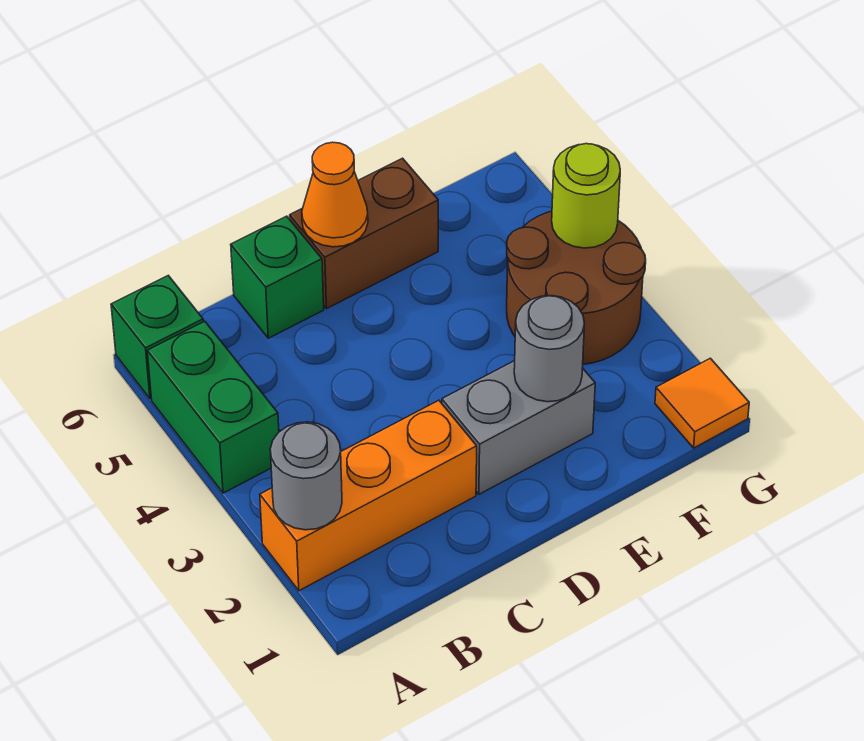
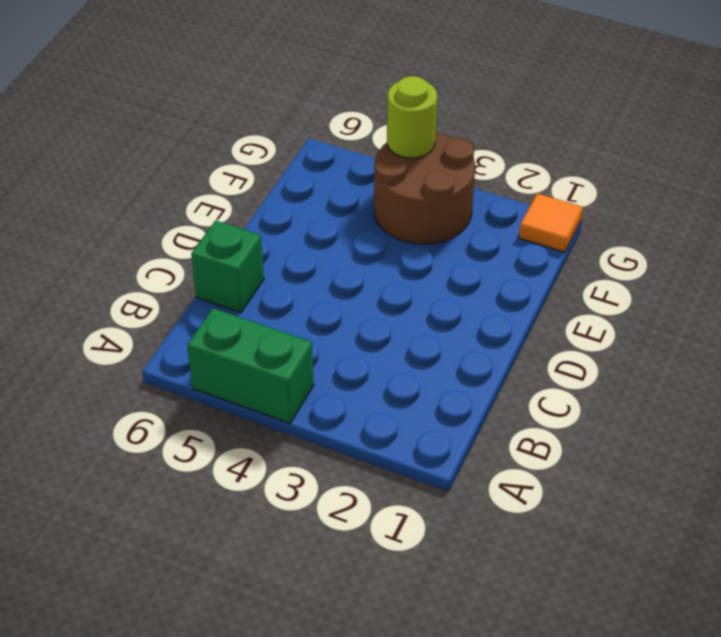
none -> orange brick A2:C2 level 1
none -> green brick A6 level 1
none -> grey brick D2:E2 level 1

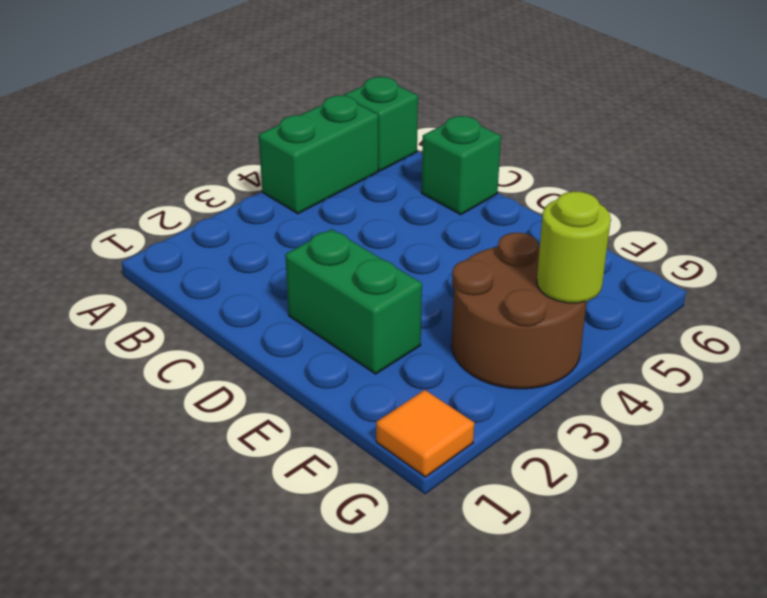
green brick D2:E2 level 1 -> grey brick D2:E2 level 1
none -> orange brick A2:C2 level 1
none -> brown brick D6:E6 level 1
none -> grey round brick A2 level 2

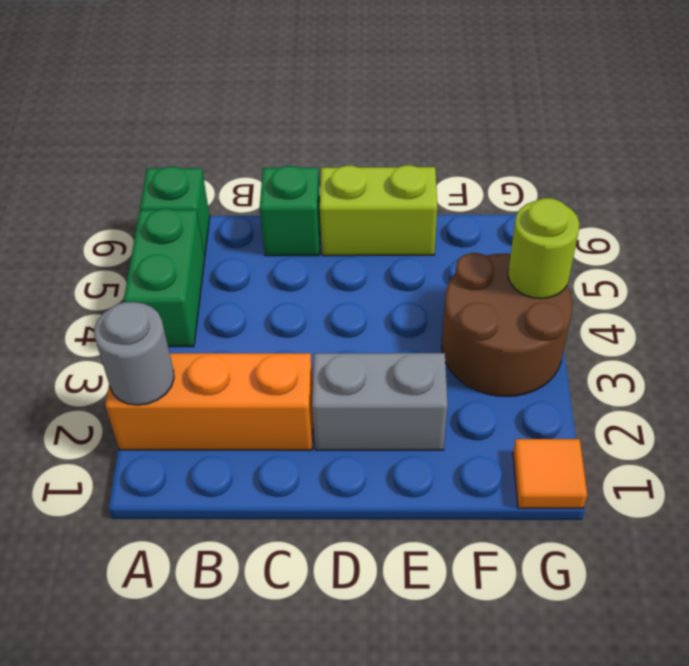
lime brick D6:E6 level 1 -> brown brick D6:E6 level 1
none -> orange cone D6 level 2
none -> grey round brick E2 level 2

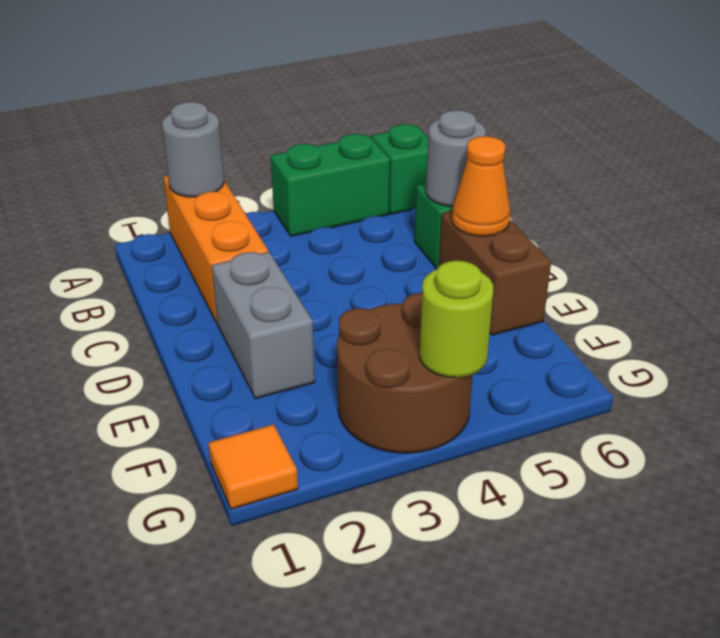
grey round brick C6 level 2 -> grey round brick E2 level 2

